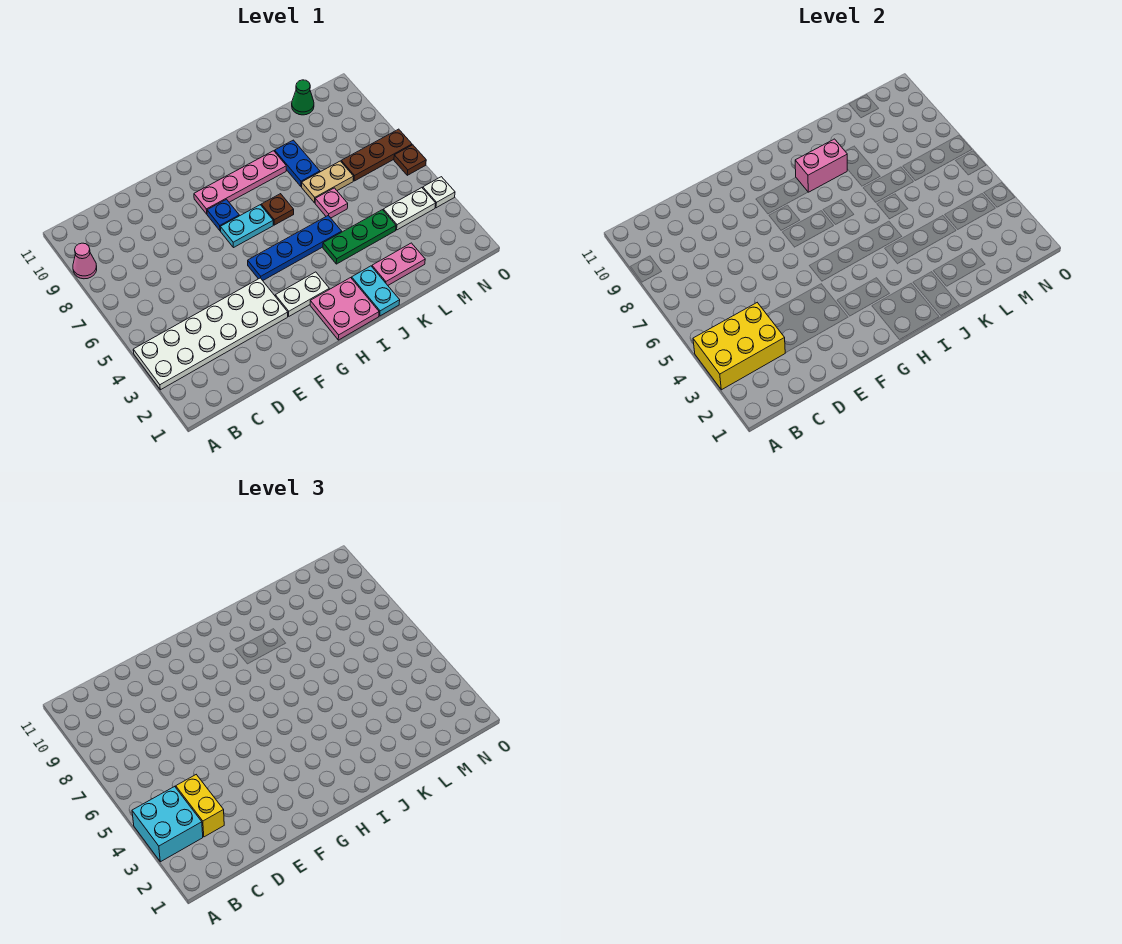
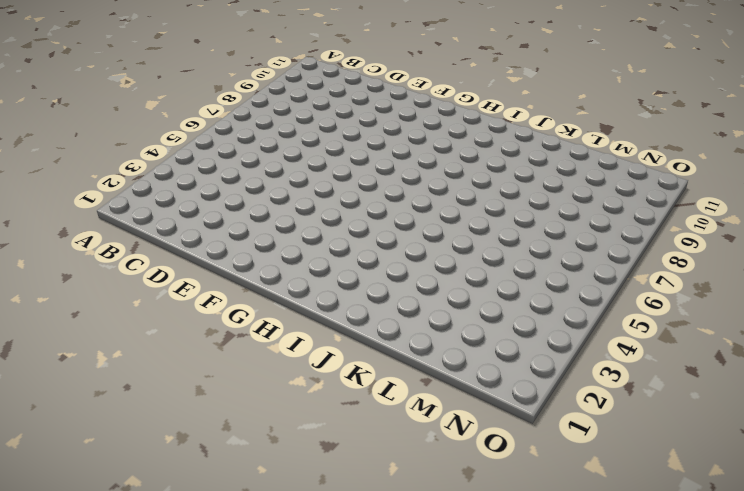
none -> white plate A3:F4 level 1
none -> pink cone A9 level 1
none -> white plate G3:H3 level 1

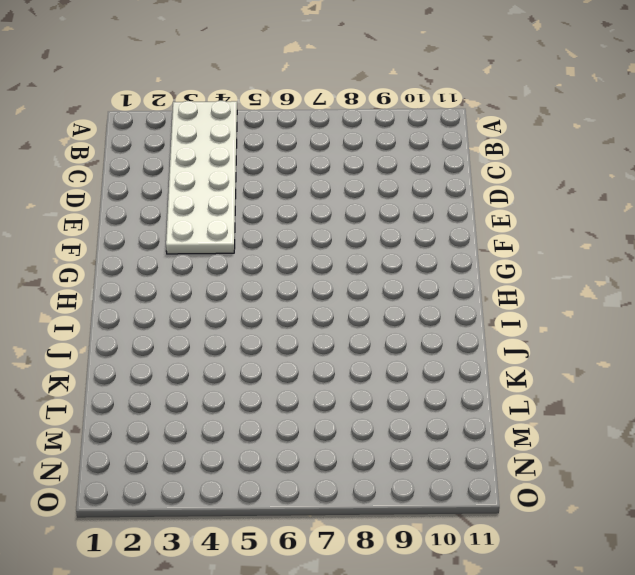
none -> pink cone A9 level 1
none -> white plate G3:H3 level 1
none -> blue plate G5:J5 level 1

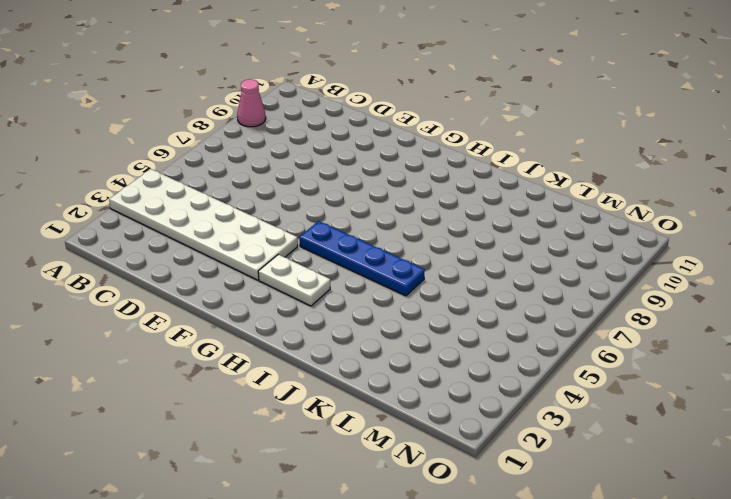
none -> cyan plate G7:H7 level 1
none -> blue plate G8 level 1
none -> pink plate G9:J9 level 1

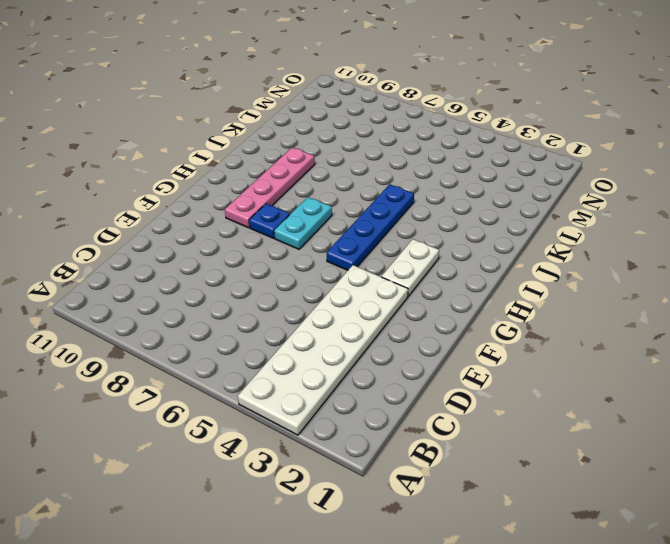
none -> pink cone A9 level 1
none -> pink plate H1:I2 level 1
none -> brown plate I7 level 1

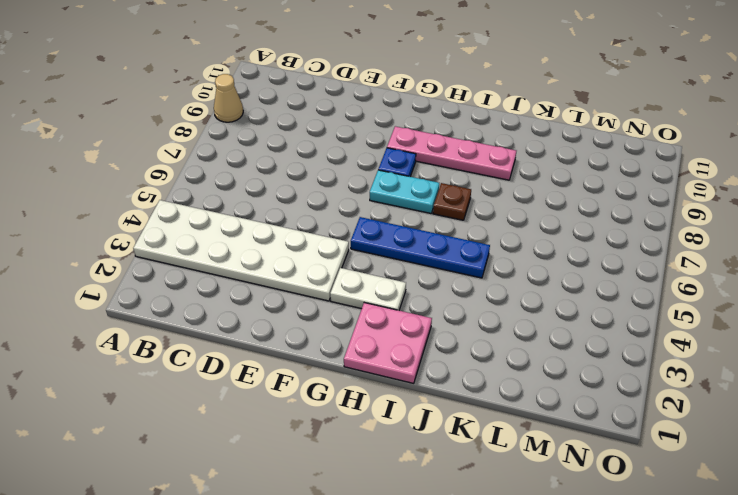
tan cone A9 level 1 -> pink cone A9 level 1
none -> cyan plate J1:J2 level 1
none -> green plate J4:L4 level 1
none -> pink plate K2:L2 level 1

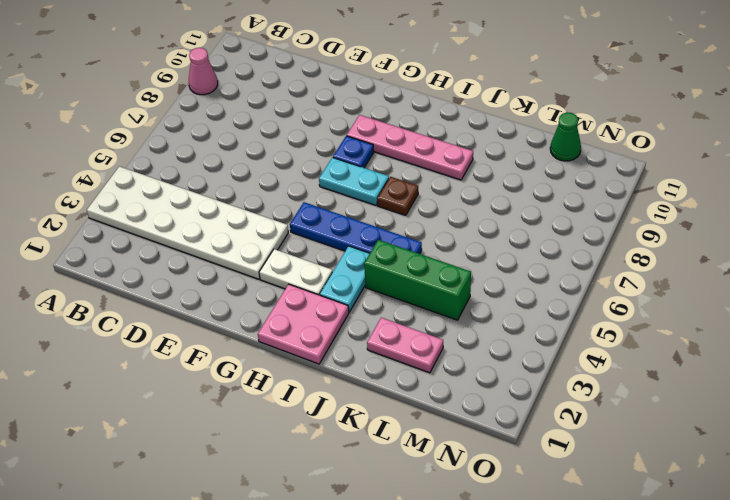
cyan plate I3:I4 level 1 -> cyan plate J1:J2 level 1
green brick J4:L4 level 1 -> green plate J4:L4 level 1
none -> pink plate K6 level 1
none -> tan plate K7:L7 level 1
none -> blue plate K8:K9 level 1

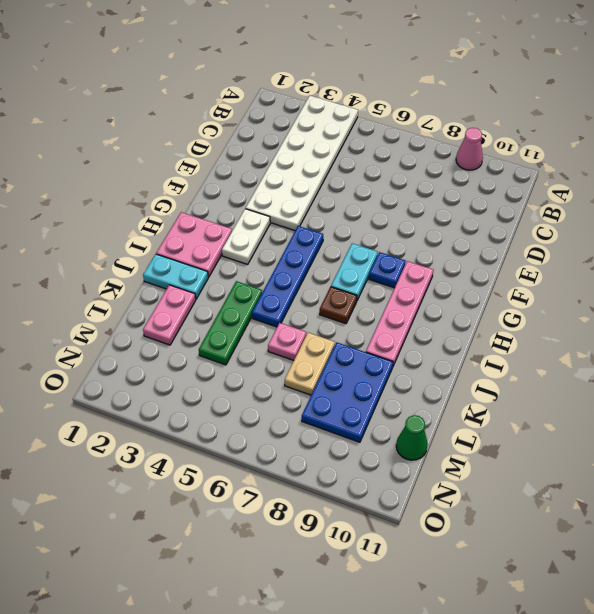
blue plate K8:M9 level 1 -> blue plate K8:K9 level 1
none -> white plate M4:N4 level 1
none -> brown plate M7:O7 level 1
none -> white plate O4 level 1

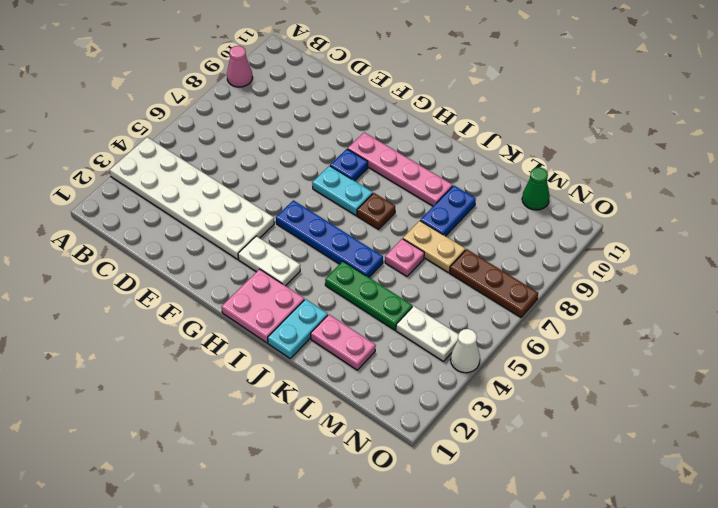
white cone O4 level 1 -> white plate O4 level 1
none -> brown plate O6 level 1
none -> yellow brick A3:C4 level 2
none -> pink brick I9:J9 level 2

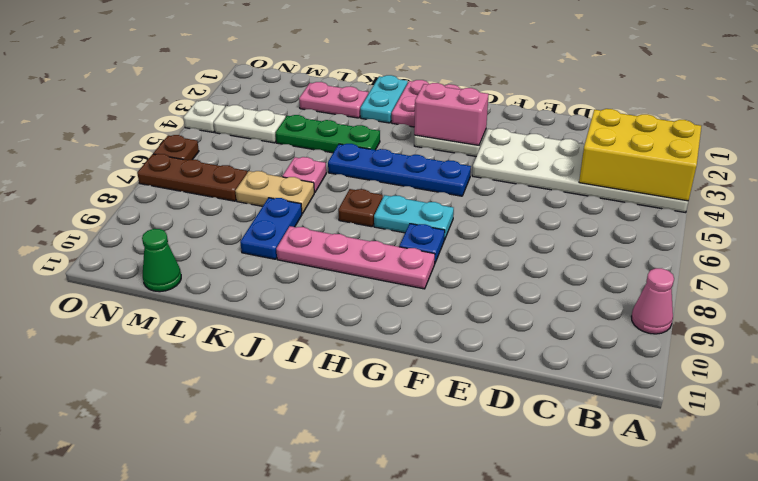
pink brick G3:H3 level 2 -> pink brick I9:J9 level 2
none -> cyan brick A3:B4 level 3
none -> yellow brick C3:C4 level 3

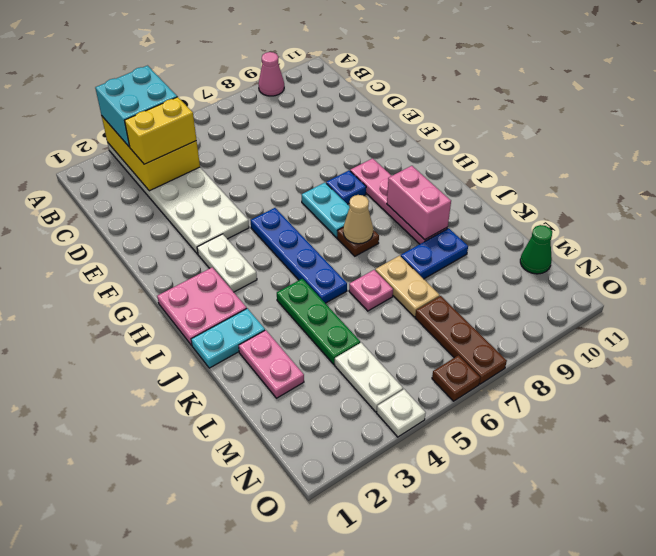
tan cone I7 level 2 -> none

